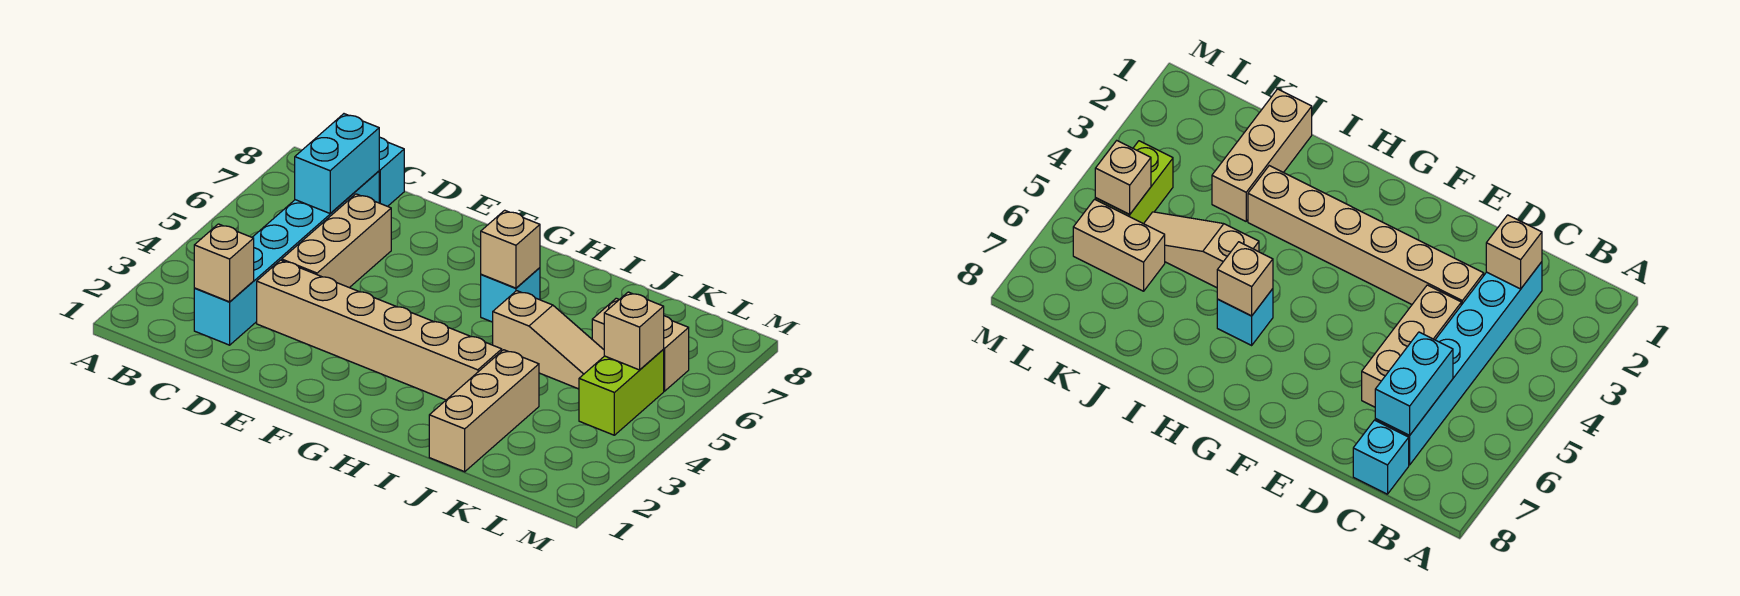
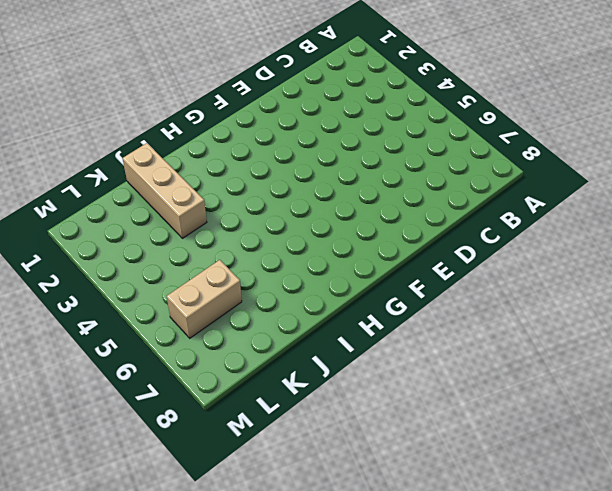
none -> cyan brick C2:C7 level 1
none -> cyan brick C8 level 1
none -> tan brick D3:I3 level 1

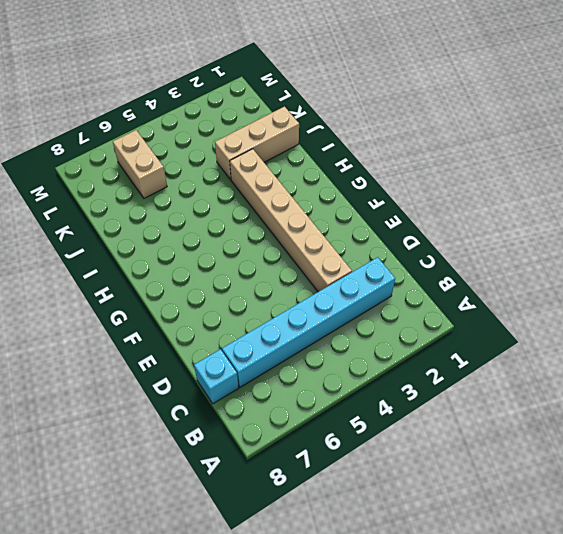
none -> tan brick D4:D6 level 1
none -> cyan brick H6 level 1
none -> tan slope I5:K5 level 1 top I

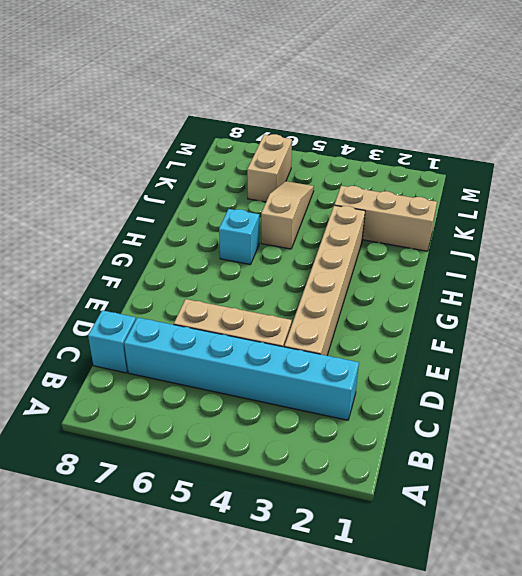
none -> lime brick L4:L5 level 1
none -> tan brick C2 level 2
none -> cyan brick C6:C7 level 2

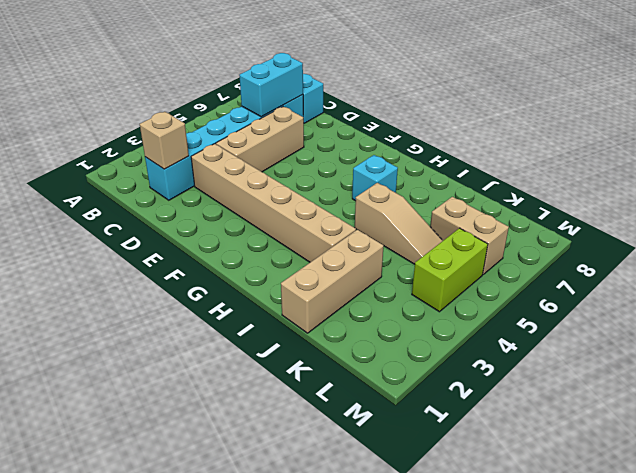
none -> tan brick H6 level 2
none -> tan brick L5 level 2

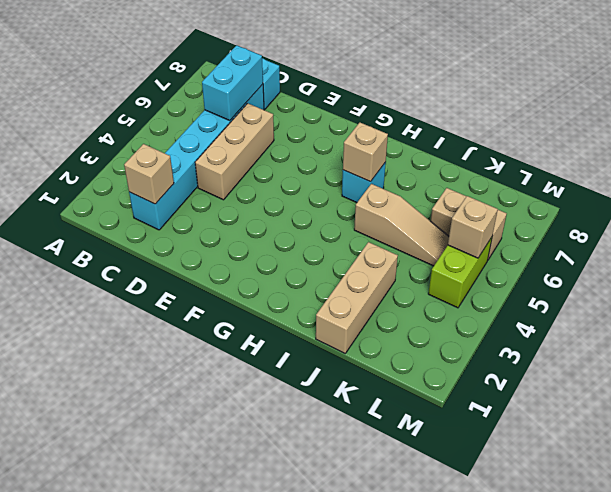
none -> tan brick D3:I3 level 1

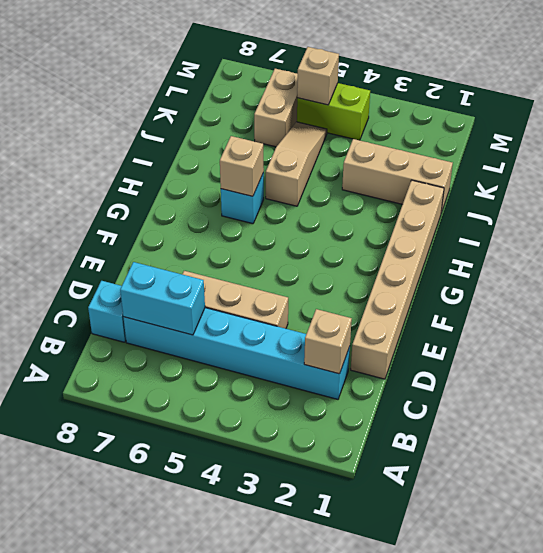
tan brick D1:I1 level 1 -> tan brick D3:I3 level 1

